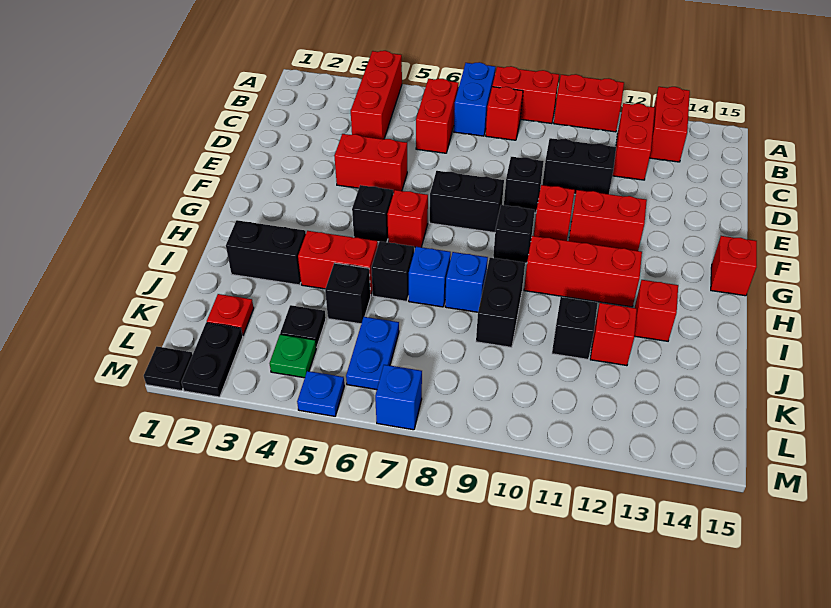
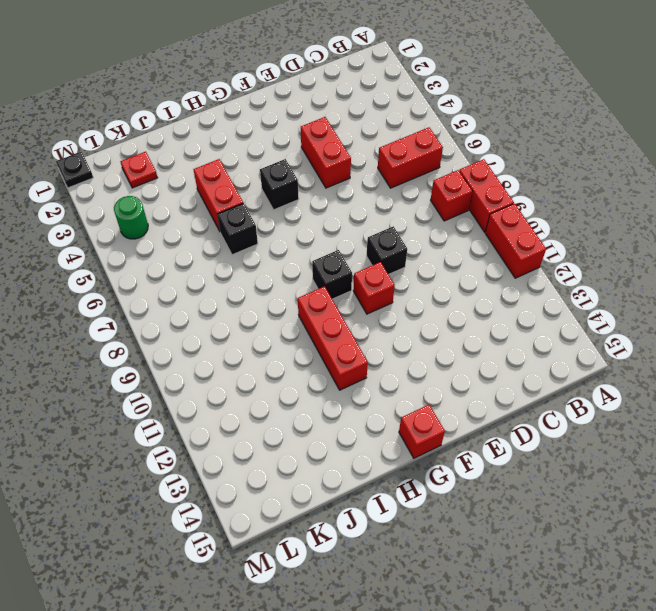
green round brick L4 level 1 -> green plate L4 level 1
none -> red brick A4:C4 level 1
none -> blue brick A7:B7 level 1
none -> red brick A13:B13 level 1
none -> red brick B12:C12 level 1

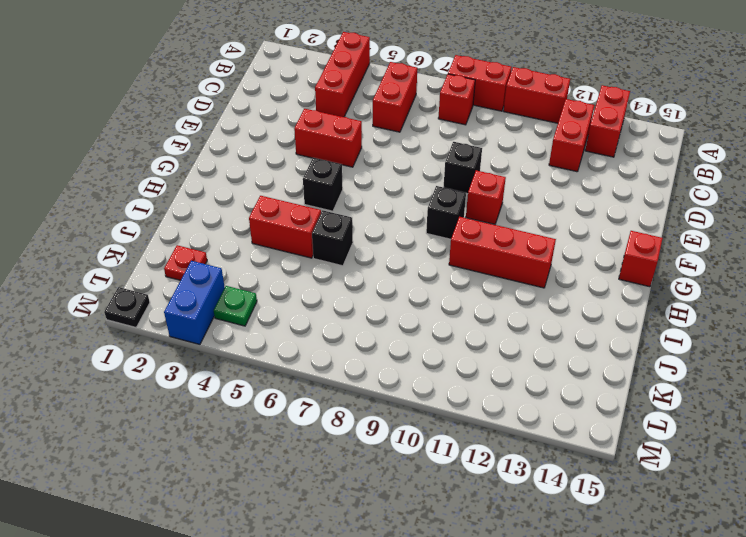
blue brick L3:M3 level 1 -> blue brick A7:B7 level 1
none -> black brick D10:D11 level 1
none -> black brick F7:F8 level 1
none -> red brick F11:F12 level 1
none -> red brick G6 level 1

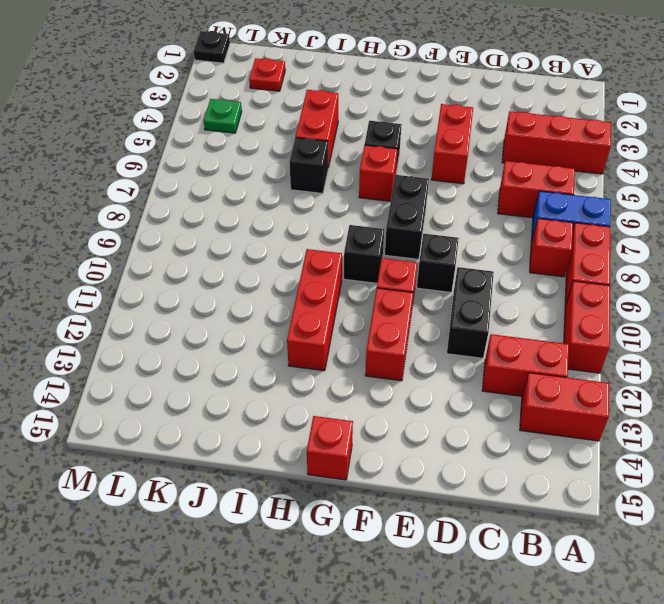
none -> black brick I2:I3 level 1
none -> blue brick I7 level 1
none -> blue brick I8 level 1
none -> black brick I9:J9 level 1

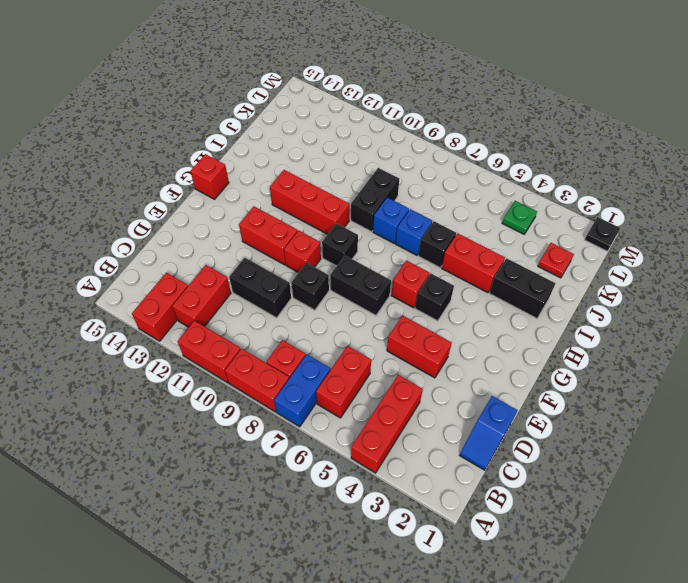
blue slope C1:D1 level 1 top D -> none
none -> red brick I13 level 1
none -> black brick J5 level 1
none -> black brick J11 level 1
none -> red brick J12 level 1

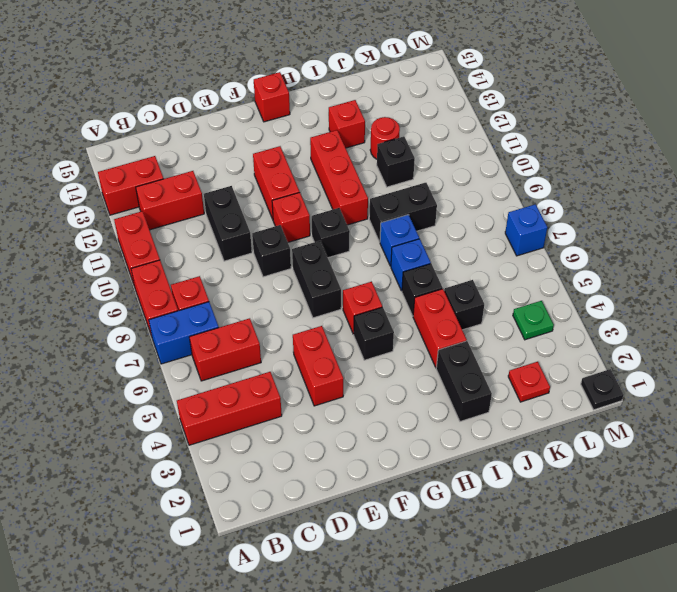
red round brick J12 level 1 -> red brick J12 level 1
none -> black plate K4 level 1
none -> blue plate K6:L6 level 1
none -> black plate L2:M2 level 1
none -> blue plate M5 level 1

